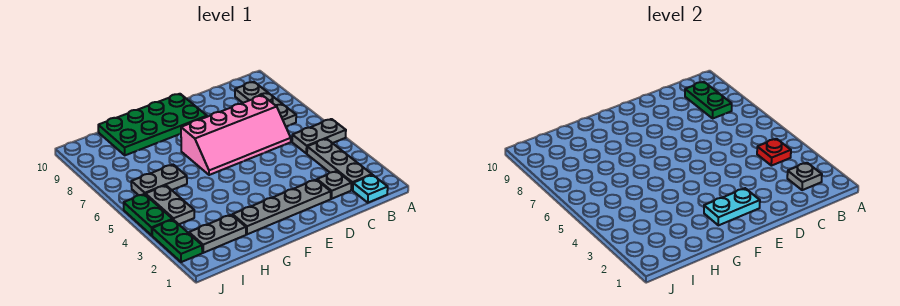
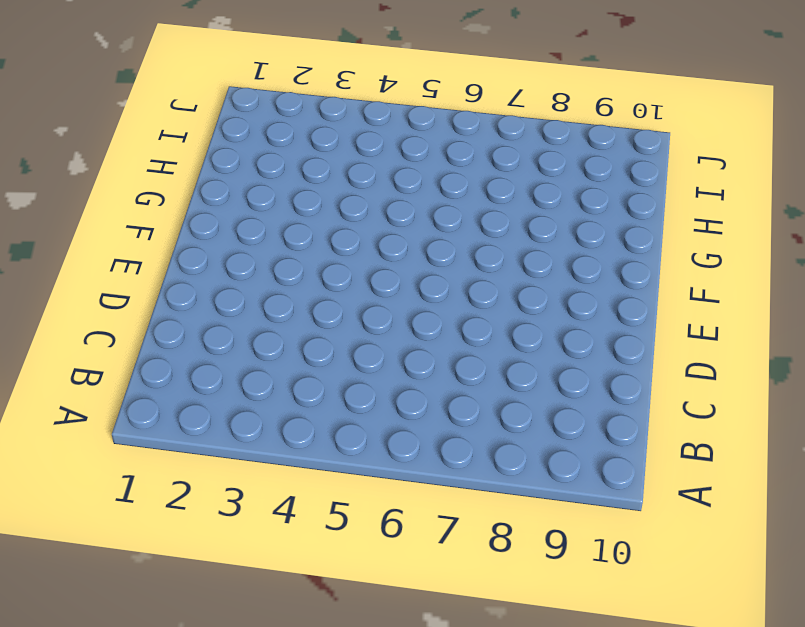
none -> grey plate A5:B5 level 1
none -> cyan plate B1 level 1
none -> grey plate B2:B4 level 1

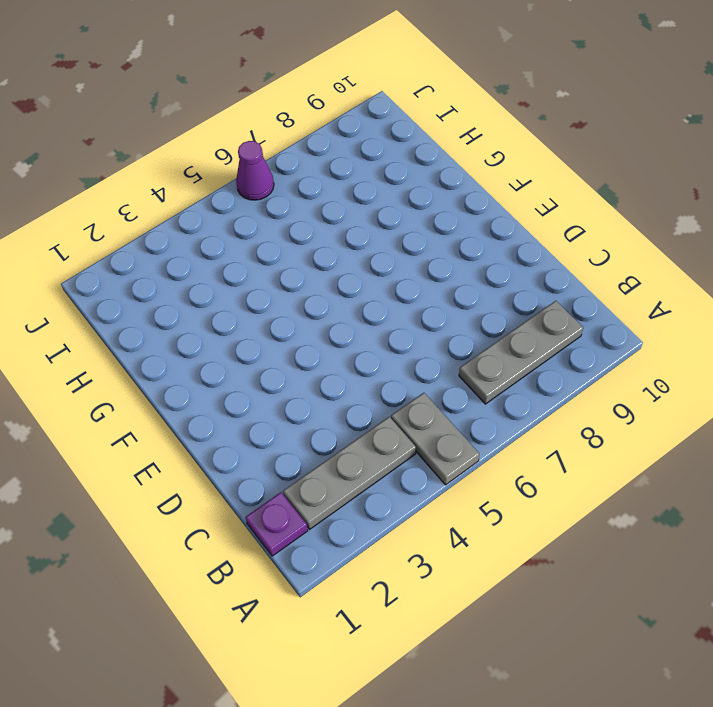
purple plate B1 level 1 -> cyan plate B1 level 1
purple cone J6 level 1 -> none
none -> grey plate C2 level 1
none -> pink slope C6:F7 level 1 top 7
none -> grey plate D2:G2 level 1

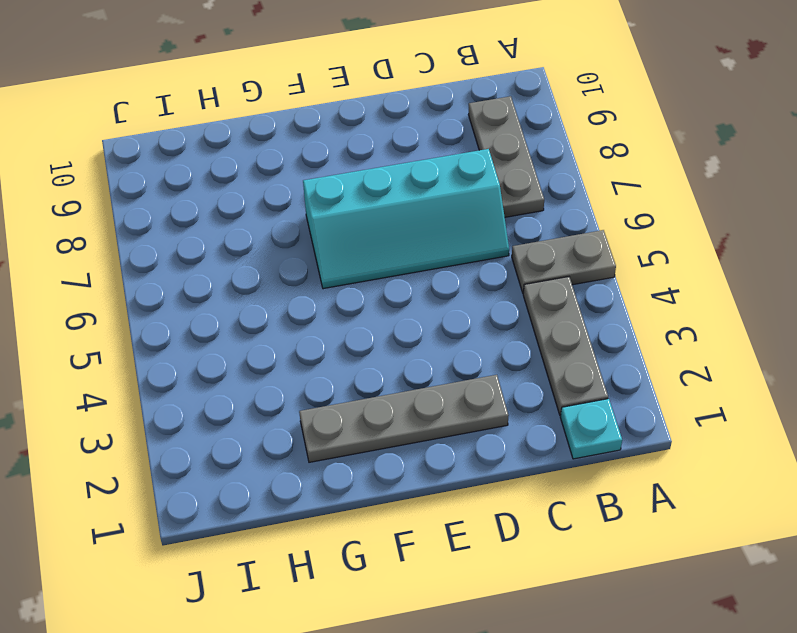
cyan slope C6:F7 level 1 top 7 -> pink slope C6:F7 level 1 top 7
none -> grey plate C2 level 1
none -> green plate E9:H10 level 1
none -> grey plate H2:I2 level 1

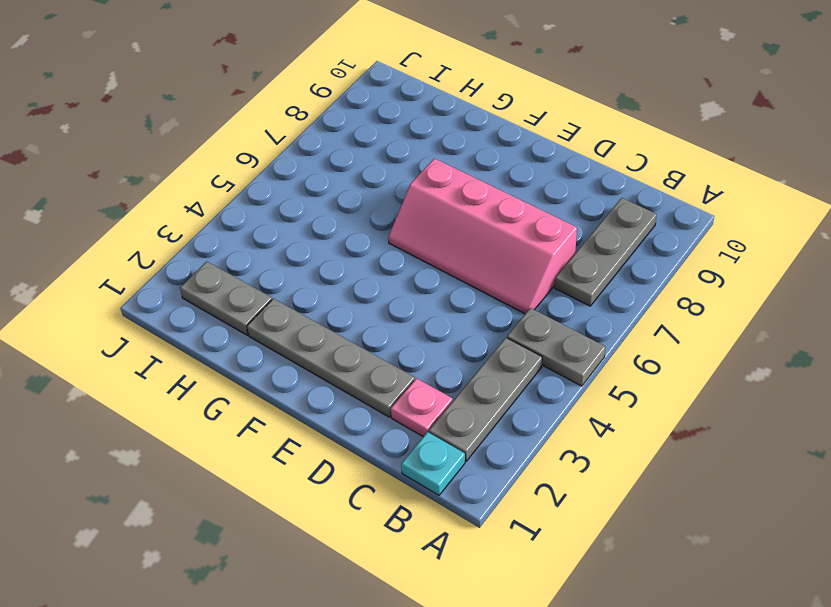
pink plate C2 level 1 -> grey plate C2 level 1
none -> green plate E9:H10 level 1
none -> grey plate H6:I6 level 1
none -> grey plate I4:I5 level 1

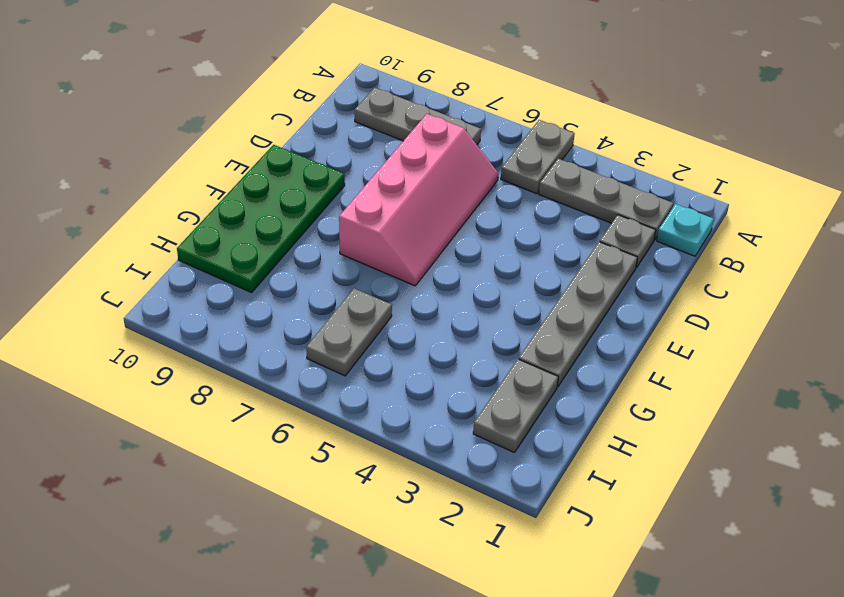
none -> grey plate I4:I5 level 1
none -> green plate J2:J3 level 1
none -> green plate J4:J5 level 1

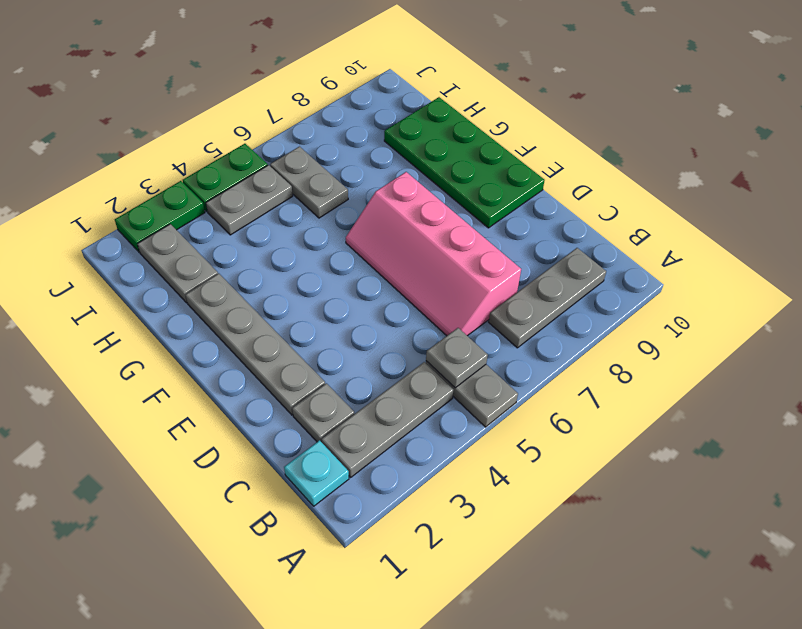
grey plate B5 level 2 -> grey plate B2 level 2
none -> red plate B4 level 2
none -> green plate B8:B9 level 2
none -> cyan plate E2:F2 level 2

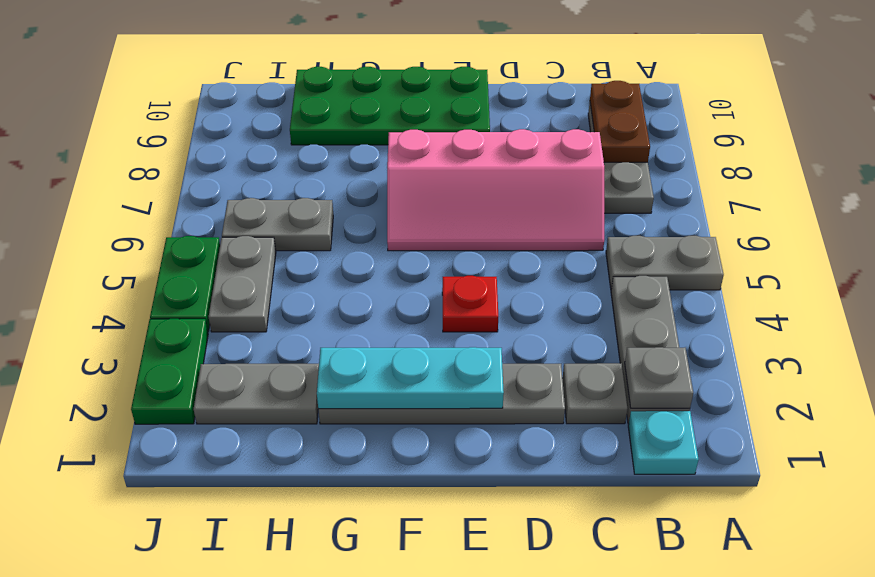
brown plate B8:B9 level 2 -> green plate B8:B9 level 2
cyan plate E2:G2 level 2 -> cyan plate E2:F2 level 2
red plate E4 level 1 -> red plate B4 level 2

